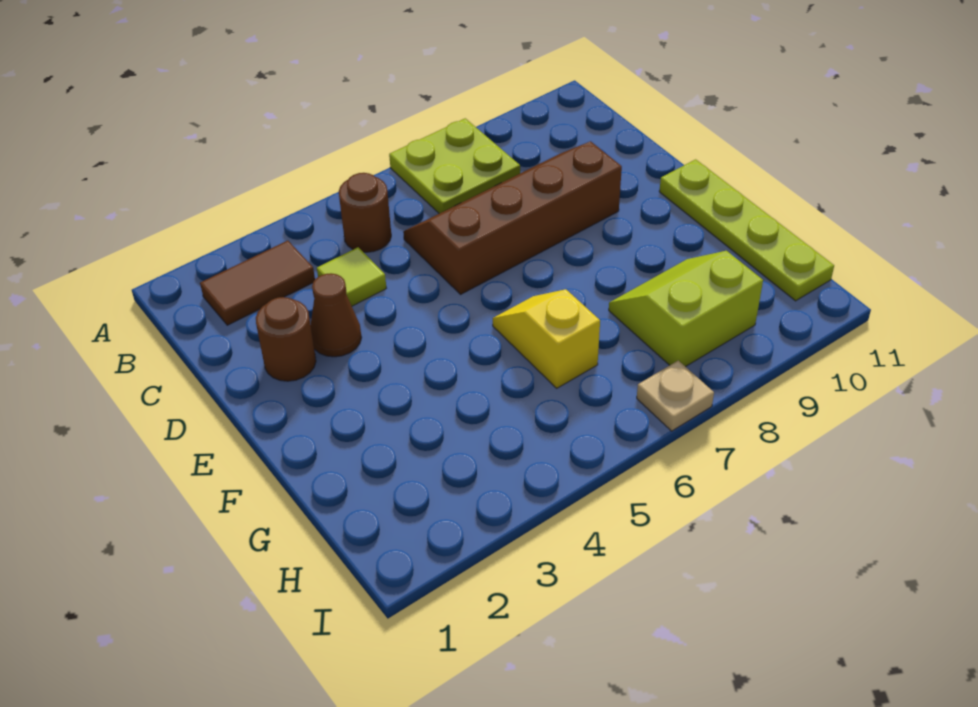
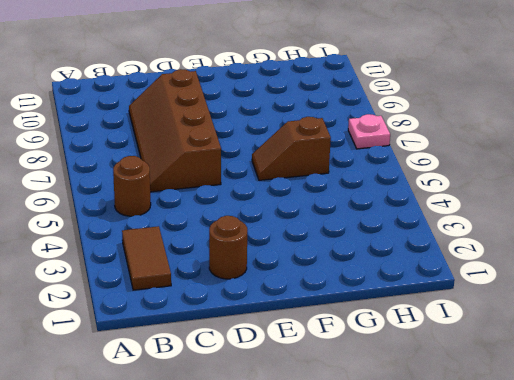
brown slope F6:G6 level 1 top G -> yellow slope F6:G6 level 1 top G
pink plate I7 level 1 -> tan plate I7 level 1
none -> lime plate A7:B8 level 1
none -> lime tile C4 level 1

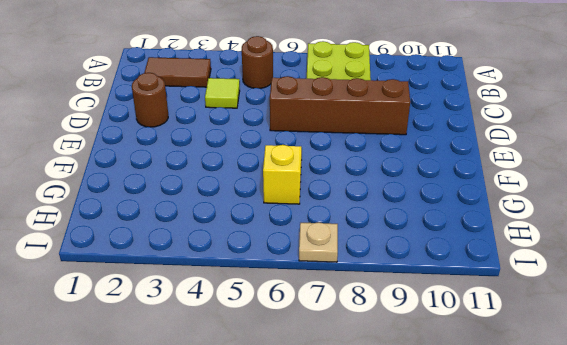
none -> brown cone D3 level 1
none -> lime plate E11:H11 level 1

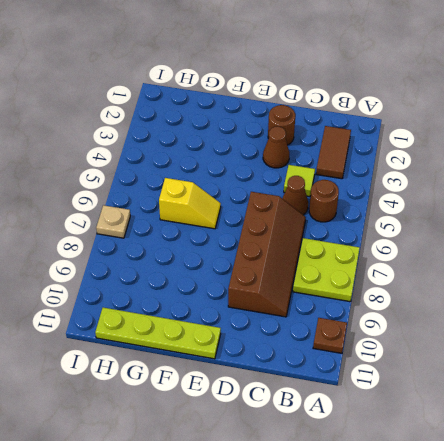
brown plate A10 level 1 -> none
brown cone C5 level 1 -> none
none -> lime slope G8:H9 level 1 top H

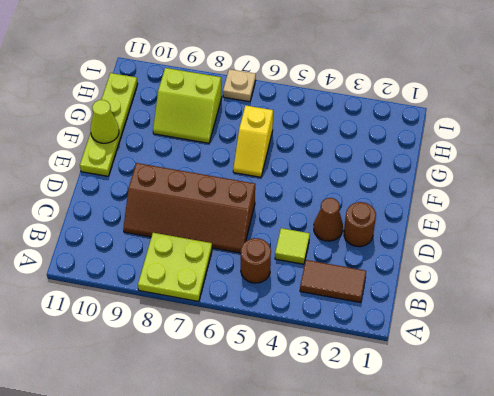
lime cone F11 level 2 -> none

